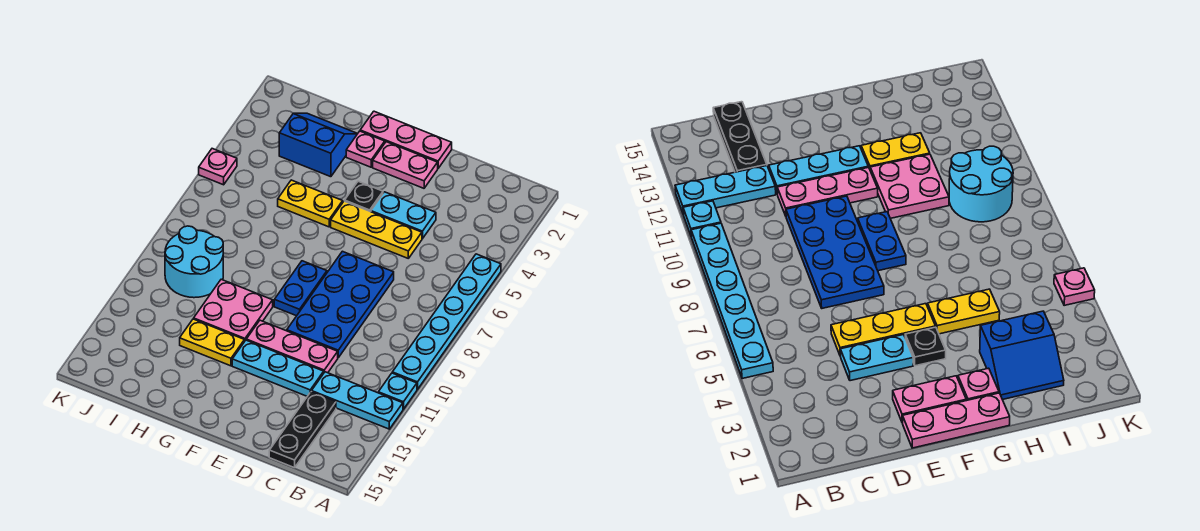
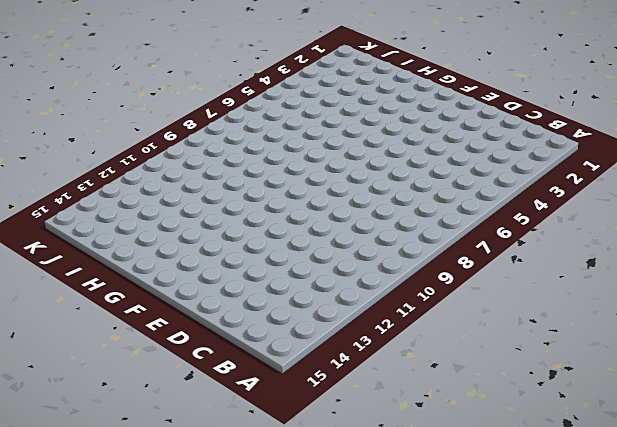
none -> cyan plate A5:A10 level 1
none -> cyan plate A11 level 1
none -> cyan plate A12:C12 level 1

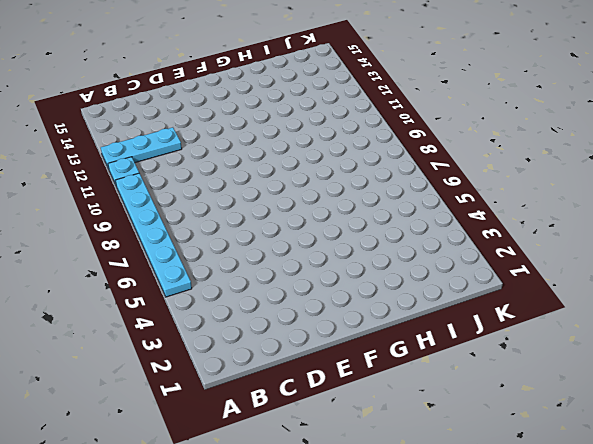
none -> black plate C13:C15 level 1
none -> cyan plate D4:E4 level 1
none -> yellow plate D5:F5 level 1

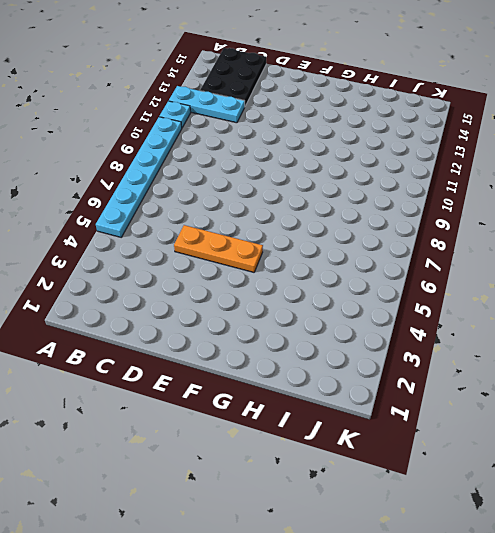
black plate B13:C15 level 1 -> black plate C13:C15 level 1
orange plate D5:F5 level 1 -> yellow plate D5:F5 level 1
none -> cyan plate D4:E4 level 1
none -> blue plate D7:E10 level 1
none -> pink plate D11:F11 level 1

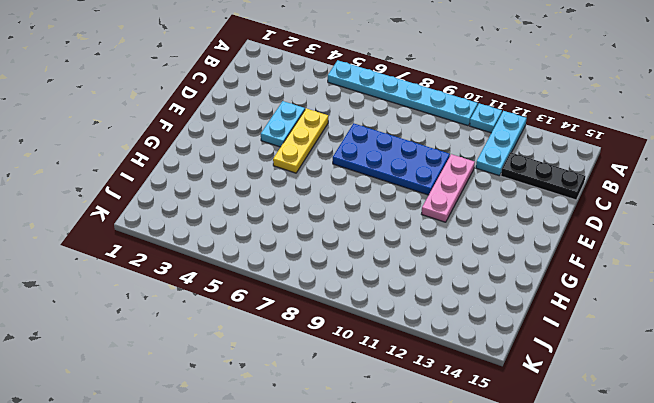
none -> cyan plate D12:F12 level 1
none -> pink plate E1:G1 level 1
none -> pink plate E2:F2 level 1

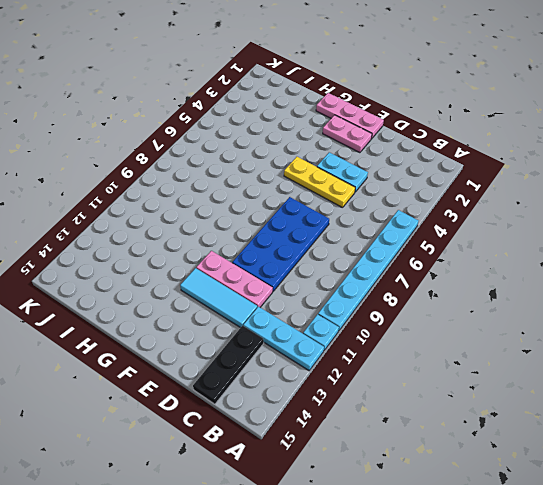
cyan tile D12:F12 level 1 -> cyan plate D12:F12 level 1
none -> black plate F4 level 1
none -> blue plate F8:F9 level 1
none -> pink plate G2 level 1

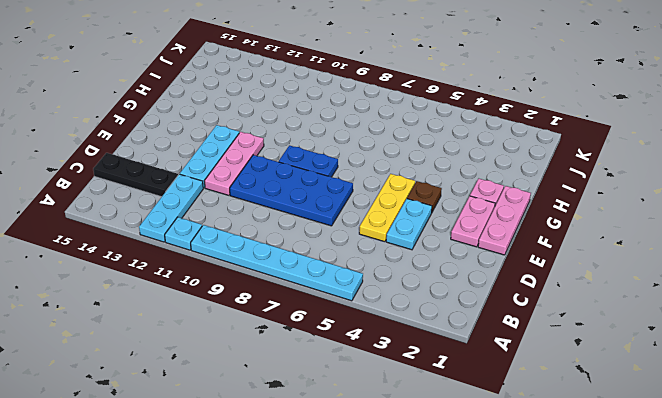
brown plate F4 level 1 -> black plate F4 level 1
none -> yellow plate G5:H5 level 1
none -> pink plate G10:H11 level 1
none -> yellow plate G12:H12 level 1

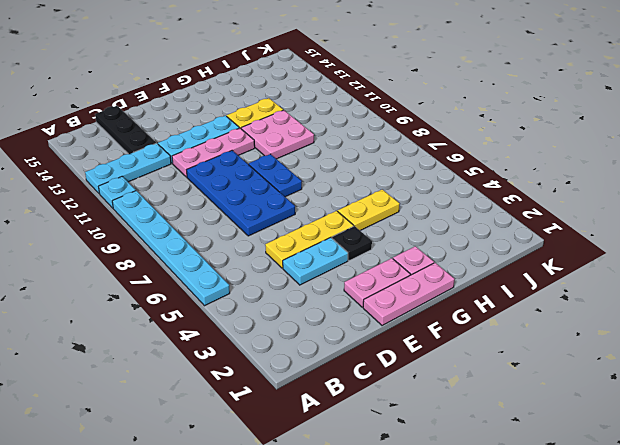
none -> blue slope H2:I3 level 1 top 3
none -> cyan round brick I9:J10 level 1
none -> pink plate K5 level 1

